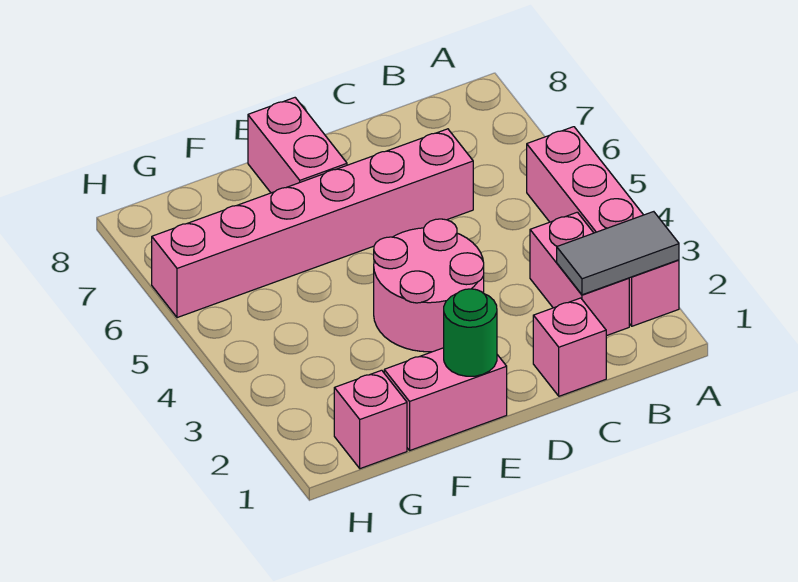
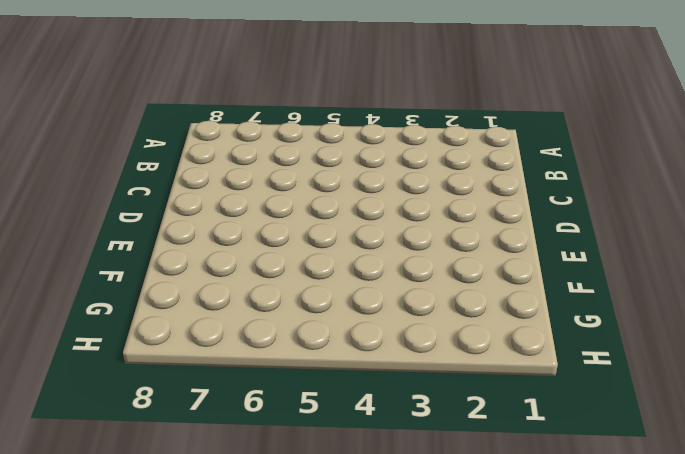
none -> pink brick A2:A5 level 1
none -> pink brick B2:B3 level 1

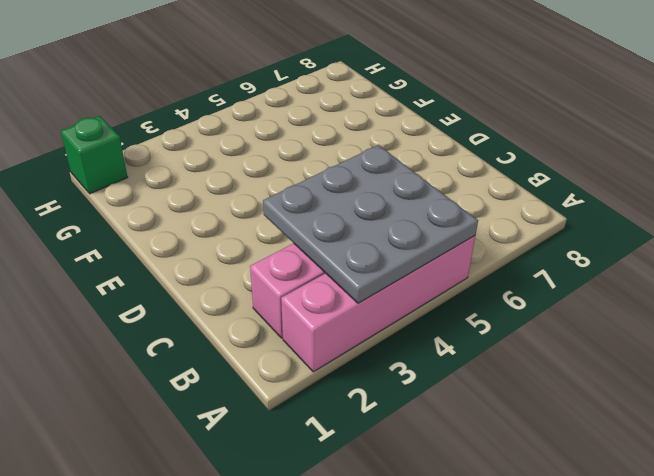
grey plate A3:C5 level 2 -> none
green brick H1 level 1 -> none
none -> pink brick C1 level 1
none -> pink brick C6:H6 level 1

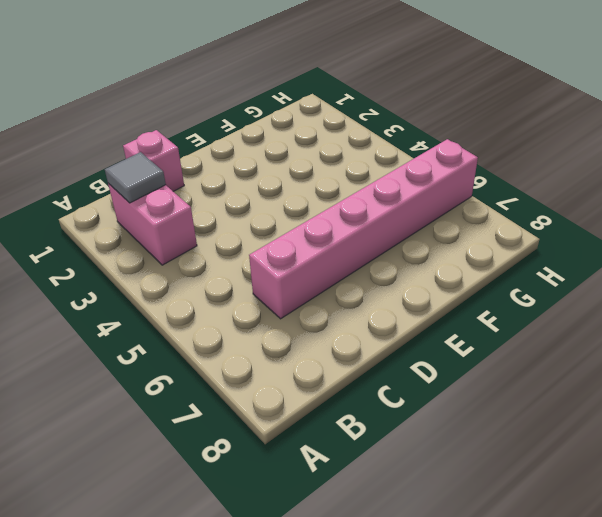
grey tile B2 level 2 -> grey tile A2:B2 level 2
none -> pink brick A2:A5 level 1
none -> pink round brick D3:E4 level 1

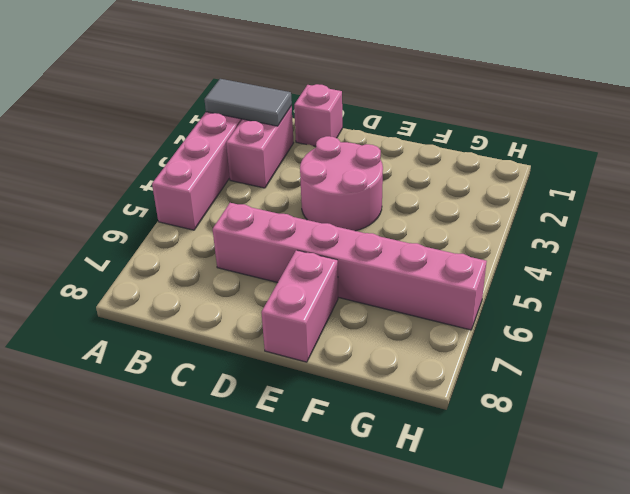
none -> pink brick E1:F1 level 1
none -> pink brick G1 level 1

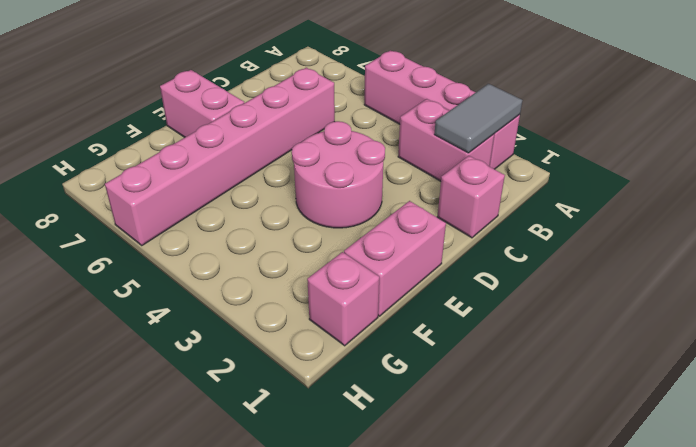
none -> green round brick E1 level 2

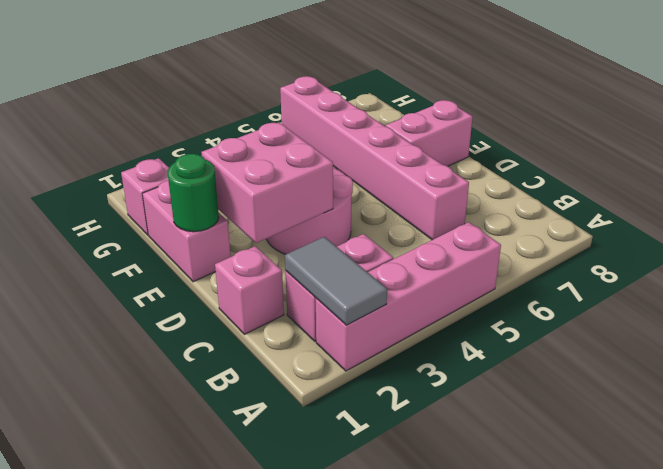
pink brick D2:E3 level 2 -> none

